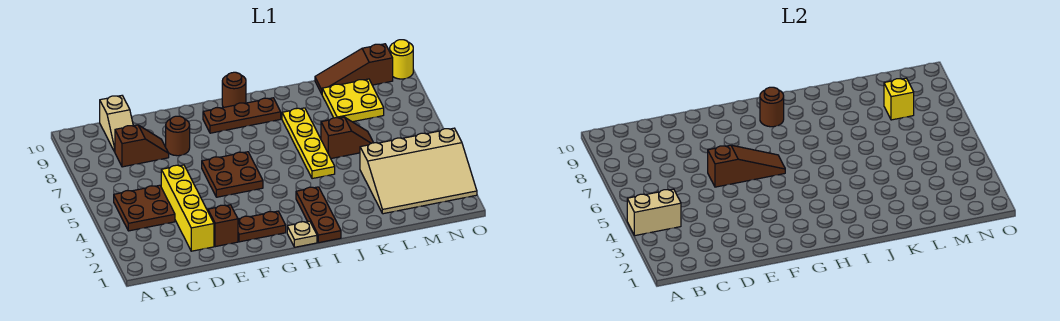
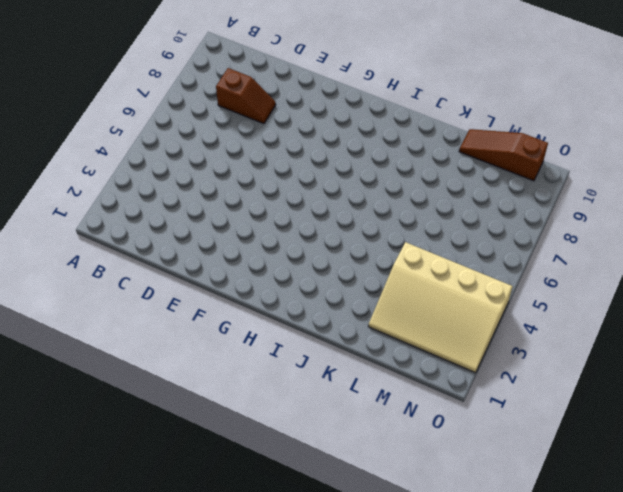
none -> brown plate B4:C5 level 1
none -> tan slope C9:C10 level 1 top 10
none -> yellow brick D2:D5 level 1

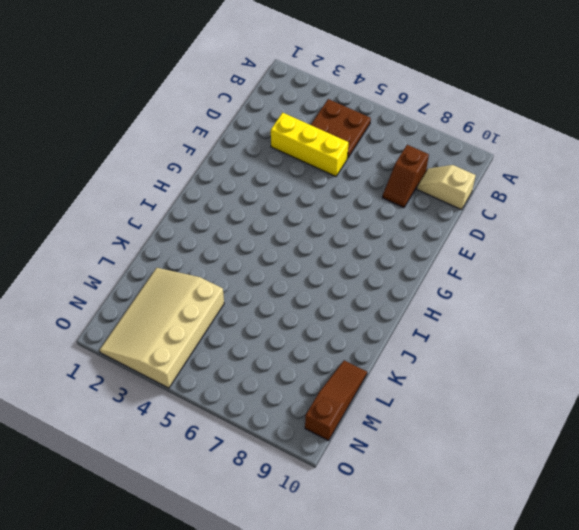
yellow brick D3:D5 level 1 -> yellow brick D2:D5 level 1
none -> brown brick E2 level 1
none -> brown round brick E8 level 1
none -> brown plate F2:G2 level 1

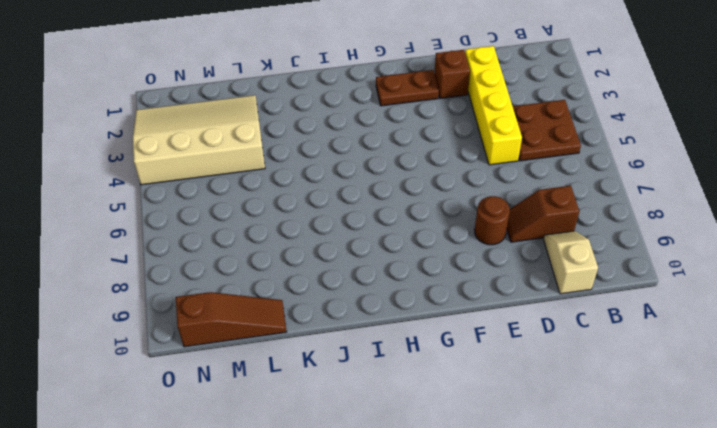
none -> brown plate F5:G6 level 1
none -> brown plate G9:I9 level 1
none -> tan plate H1 level 1

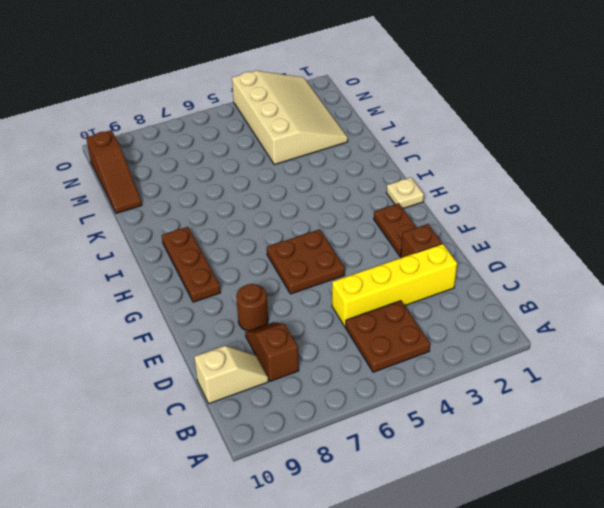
none -> brown round brick H10 level 1
none -> brown plate I1:I3 level 1
none -> yellow plate J5:J8 level 1

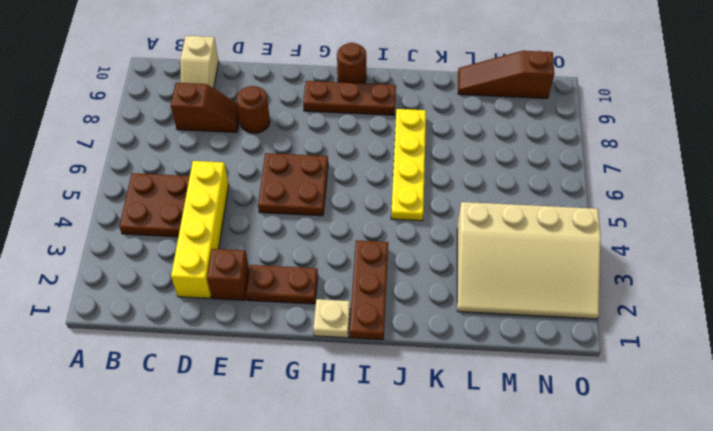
none -> brown slope K6:L6 level 1 top K
none -> yellow plate L8:M9 level 1
none -> yellow round brick O10 level 1

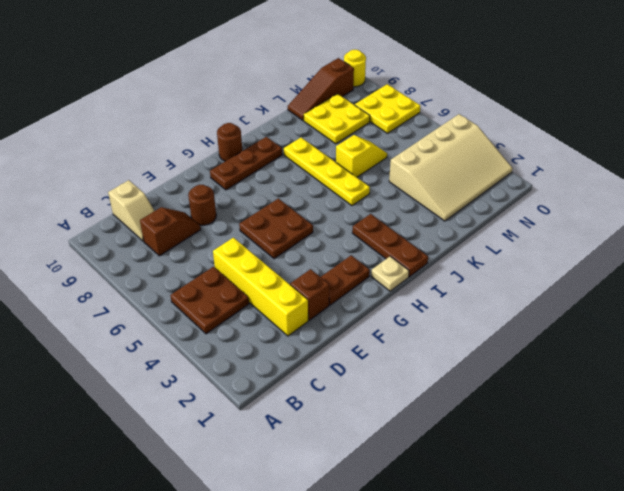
yellow slope K6:L6 level 1 top K -> brown slope K6:L6 level 1 top K
yellow plate N7:O8 level 1 -> none
none -> tan brick A4:B4 level 2
none -> brown slope E6:G6 level 2 top E
none -> brown round brick H9 level 2

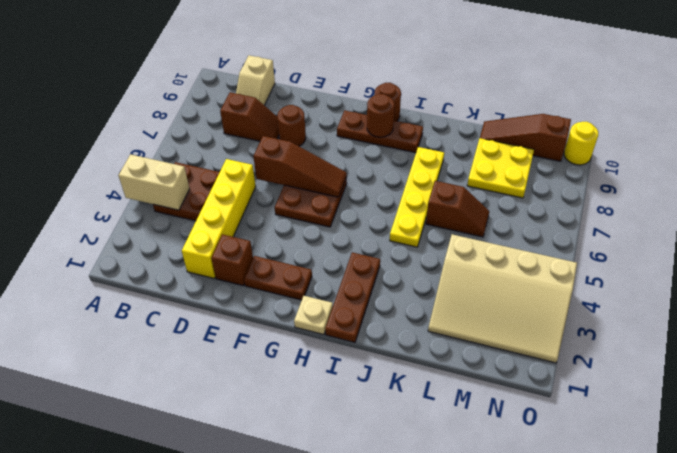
none -> yellow brick M8 level 2

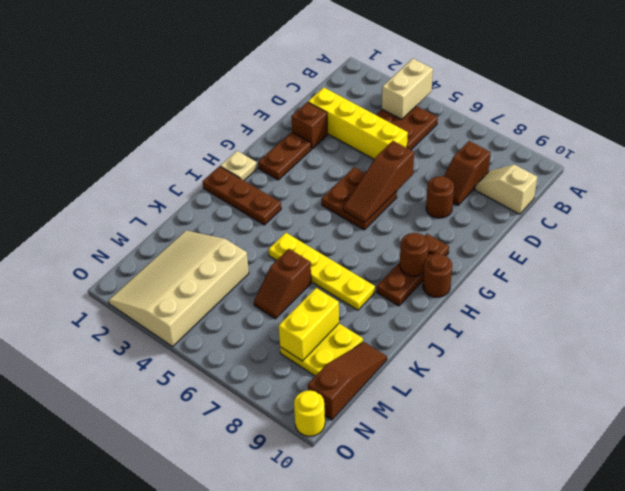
yellow brick L8:M8 level 2 -> yellow brick M8 level 2

